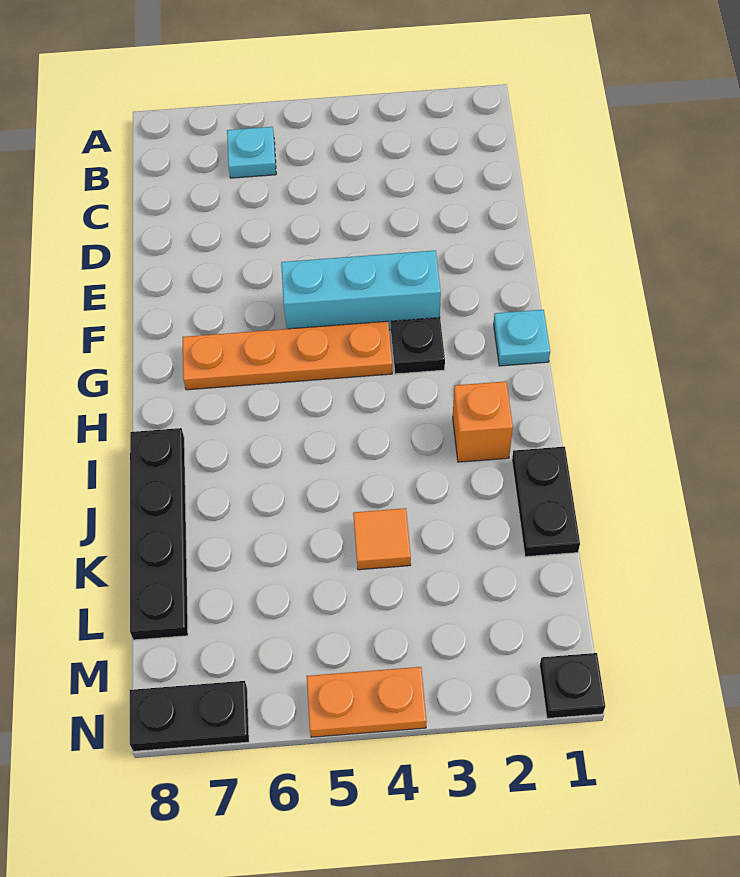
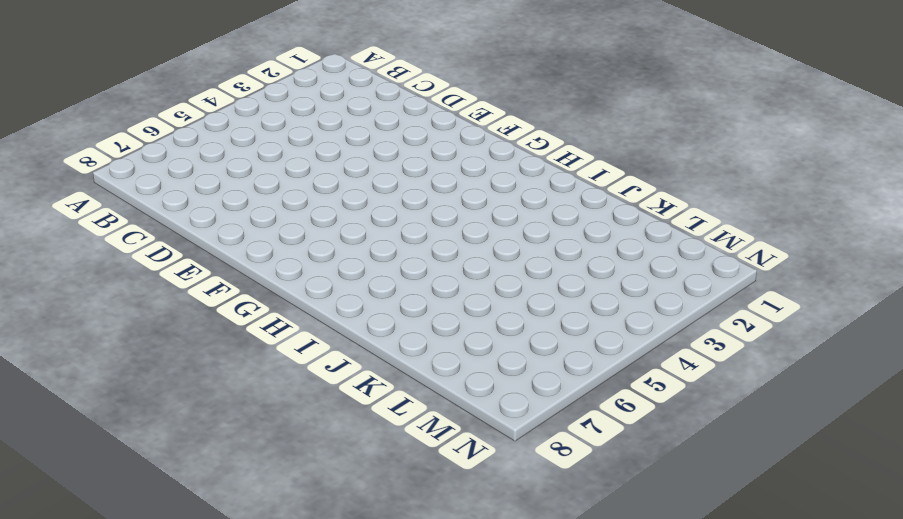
none -> cyan plate B6 level 1
none -> cyan brick F3:F5 level 1
none -> cyan plate G1 level 1

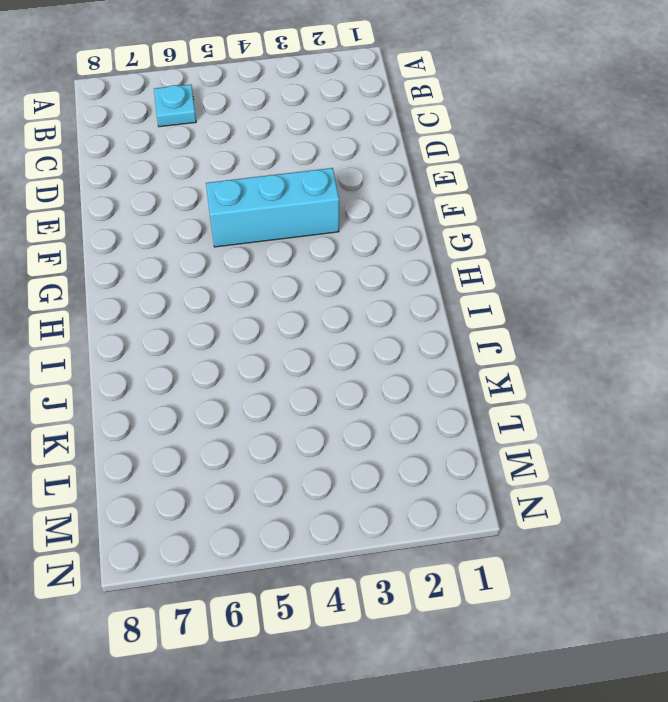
none -> cyan plate G1 level 1
none -> black plate G3 level 1
none -> orange plate G4:G7 level 1

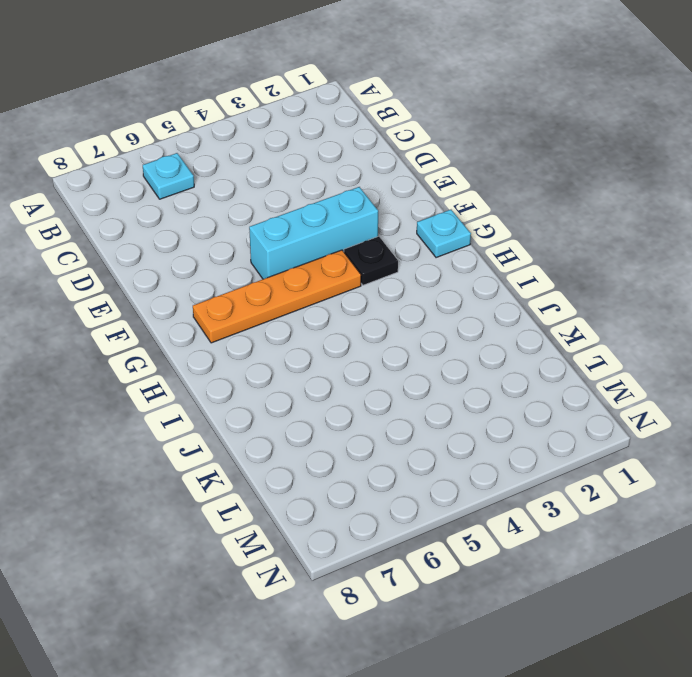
none -> orange brick I2 level 1
none -> black plate I8:L8 level 1
none -> black plate J1:K1 level 1

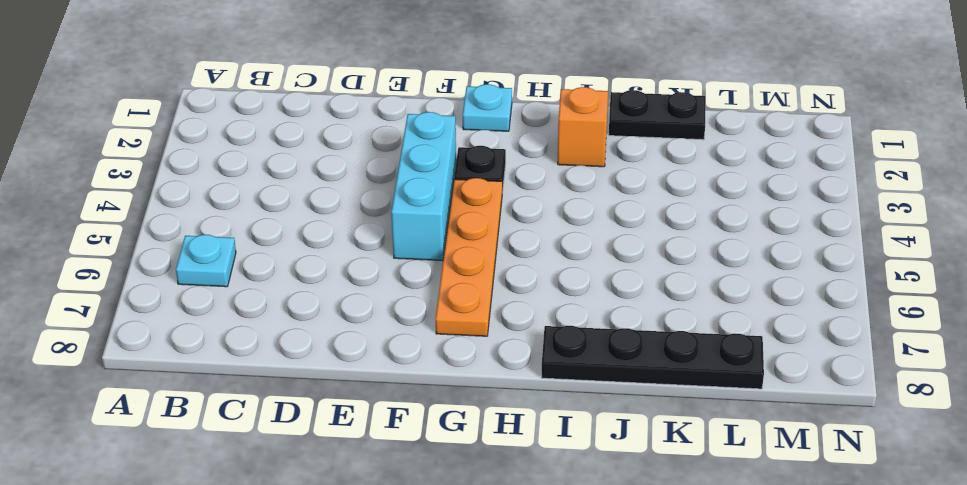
none -> orange tile K4 level 1
none -> black plate N1 level 1
none -> orange plate N4:N5 level 1

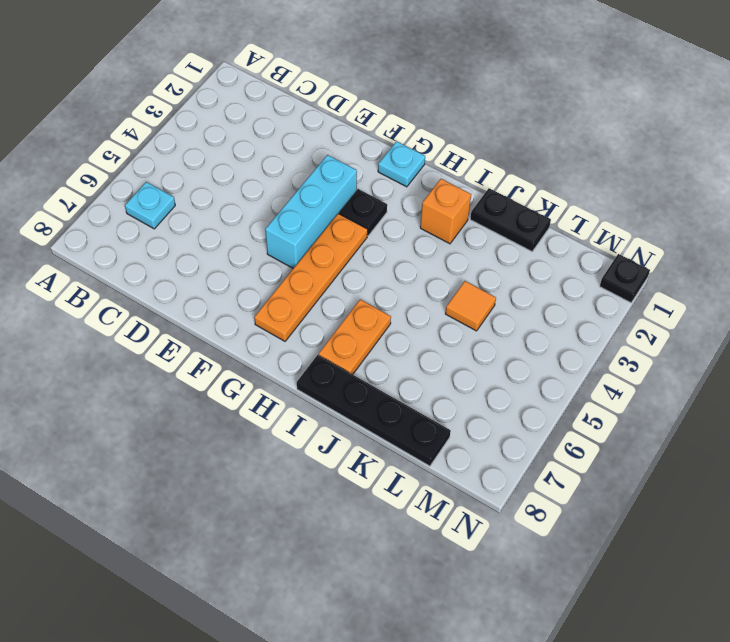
orange plate I6:I7 level 1 -> orange plate N4:N5 level 1
none -> black plate N7:N8 level 1

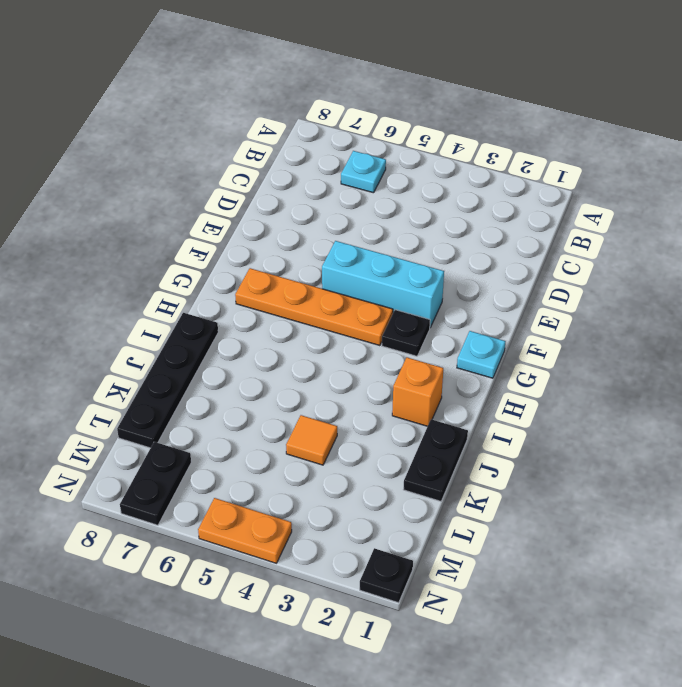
black plate M7:N7 level 1 -> black plate N7:N8 level 1

